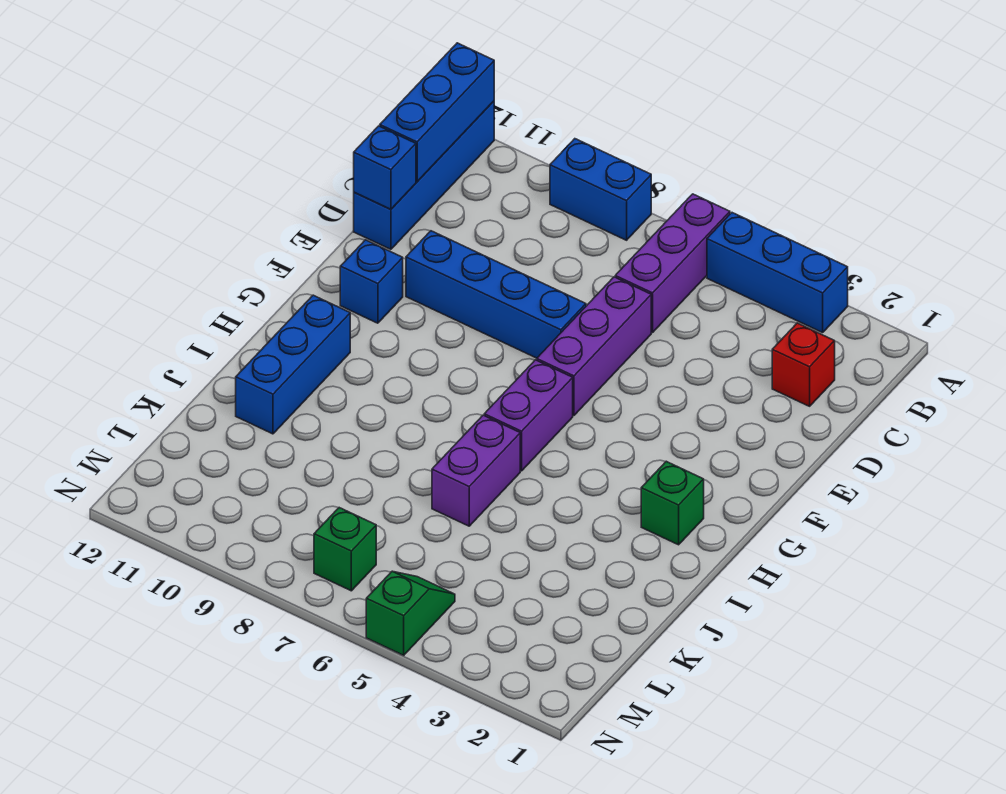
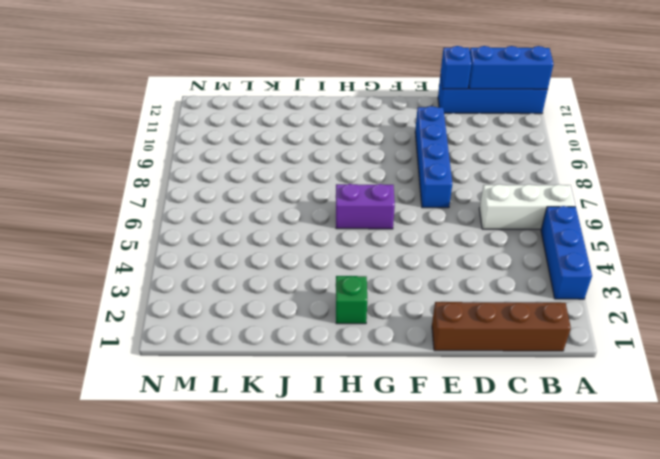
white brick A6:C6 level 1 -> purple brick A6:C6 level 1
brown brick B1:E1 level 1 -> none
none -> blue brick A8:A9 level 1
none -> red brick C2 level 1
none -> purple brick D6:F6 level 1

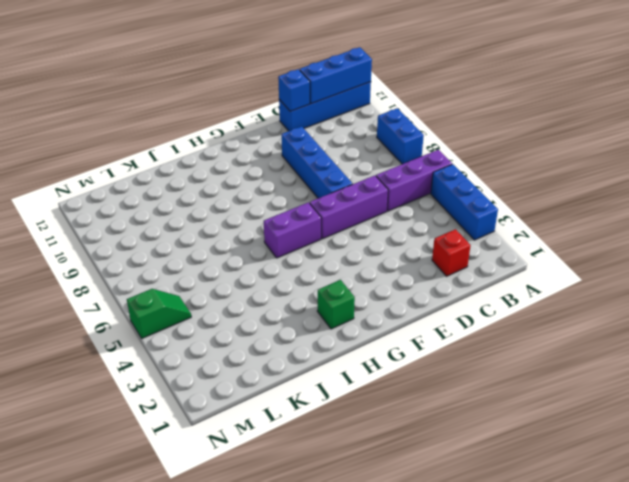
none -> blue brick F11 level 1
none -> blue brick H11:J11 level 1
none -> purple brick I6:J6 level 1

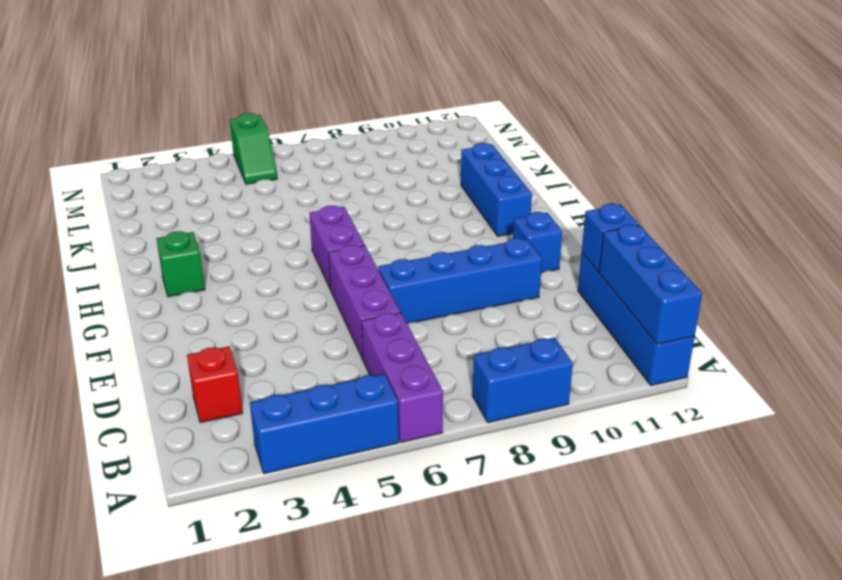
none -> purple brick I6:J6 level 1
none -> green brick M7 level 1

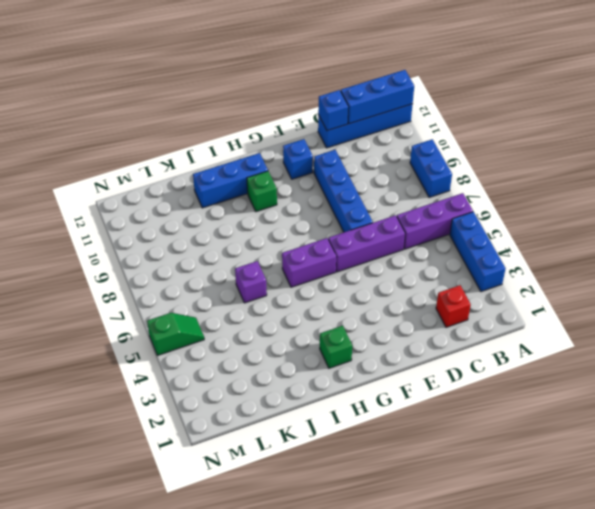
green brick H10 level 1 -> green brick M7 level 1
purple brick J6 level 1 -> purple brick I6:J6 level 1

